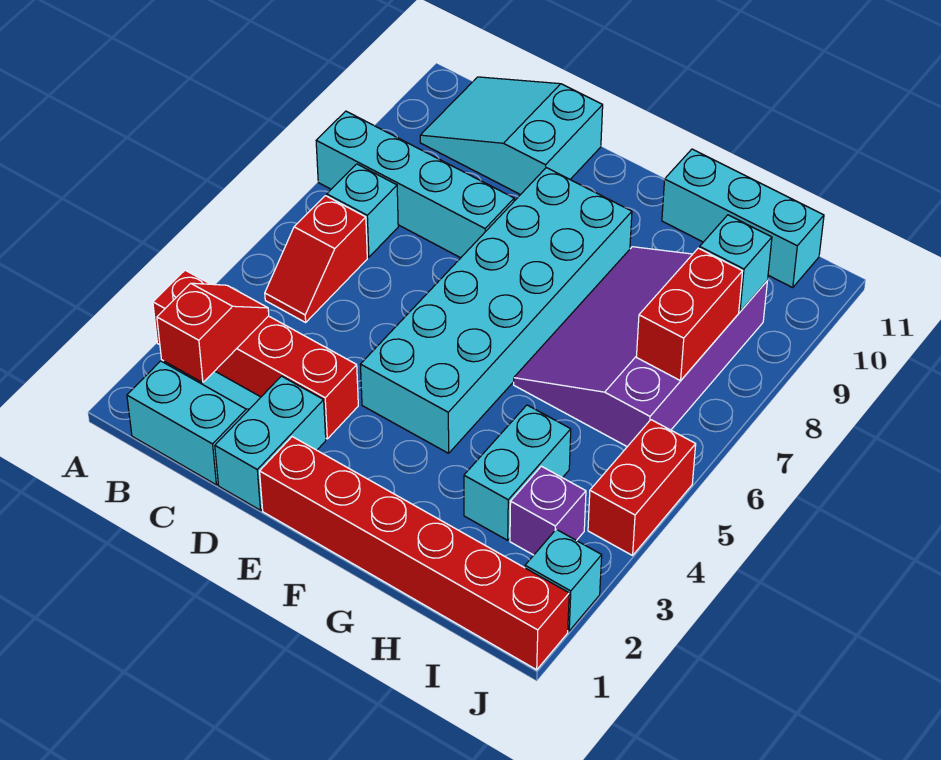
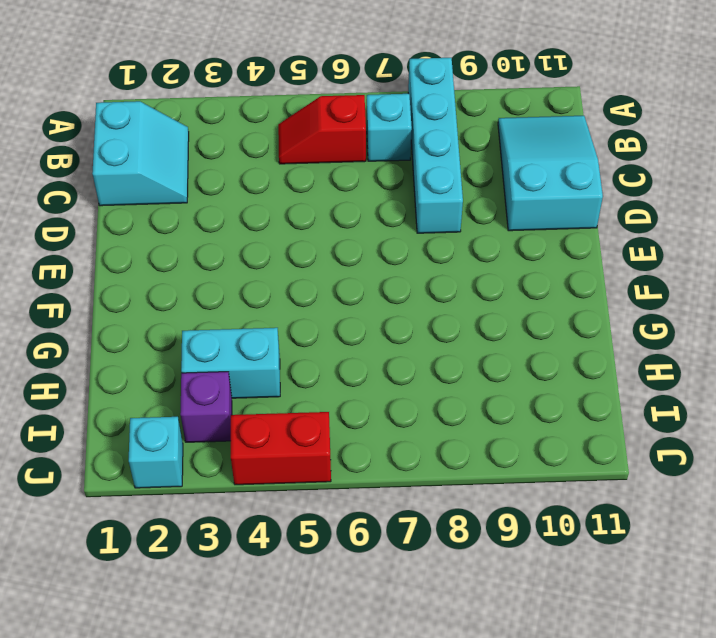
none -> red brick A3:D3 level 1
none -> cyan brick D1:D2 level 1
none -> red brick E1:J1 level 1

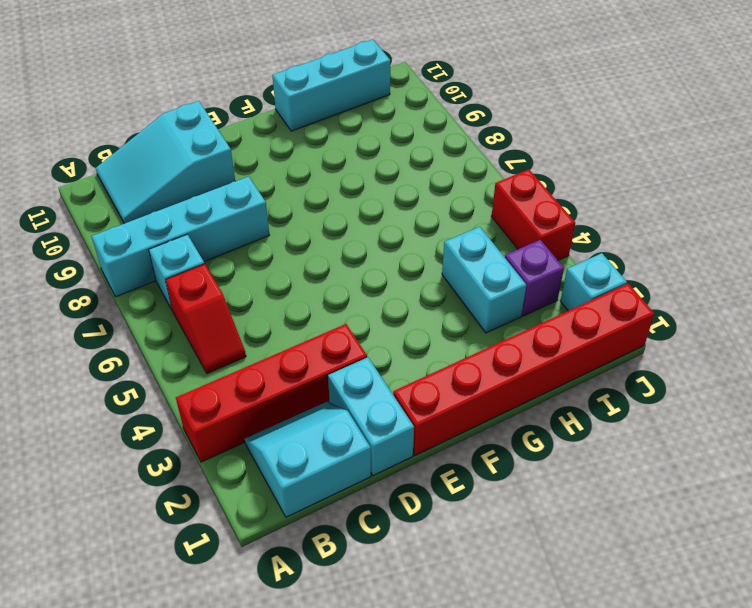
none -> cyan brick E4:F9 level 1
none -> purple slope G6:I9 level 1 top I
none -> red slope B2:B3 level 2 top 2

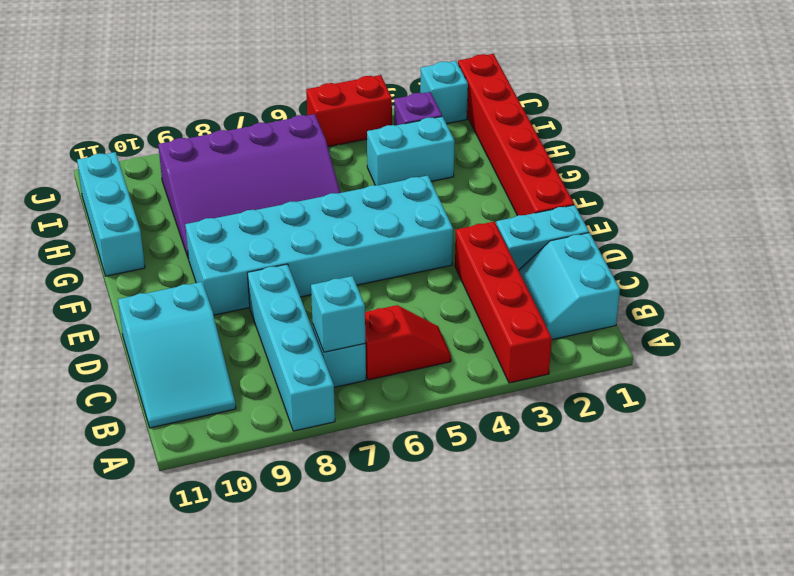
cyan brick B7 level 2 -> cyan brick I9 level 2
none -> red slope B2:B3 level 2 top 2
none -> red brick I7:I8 level 2

